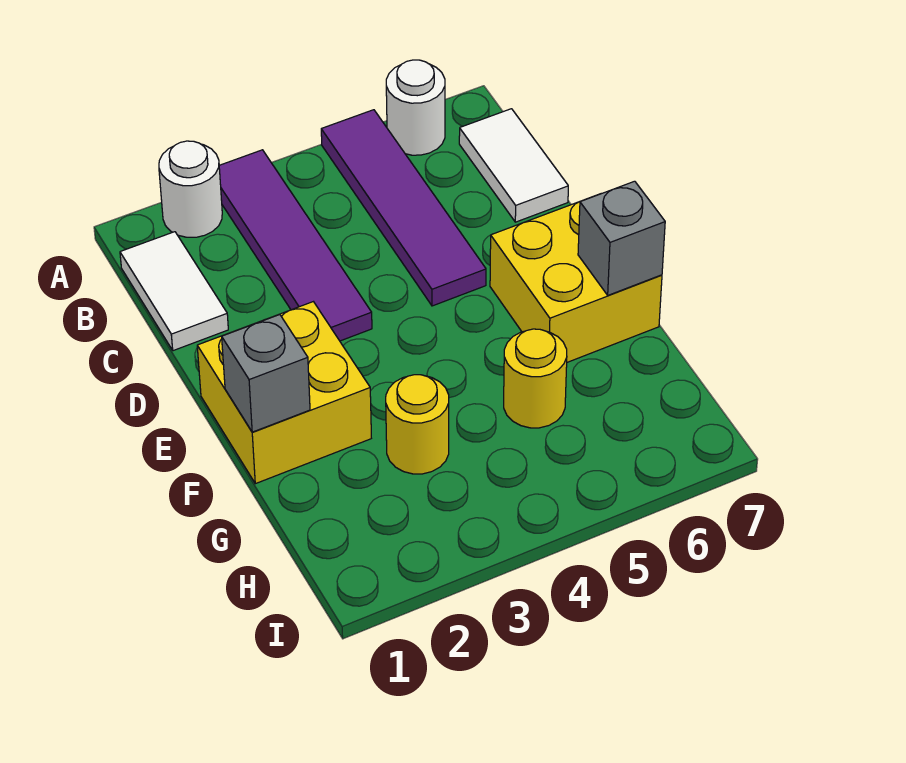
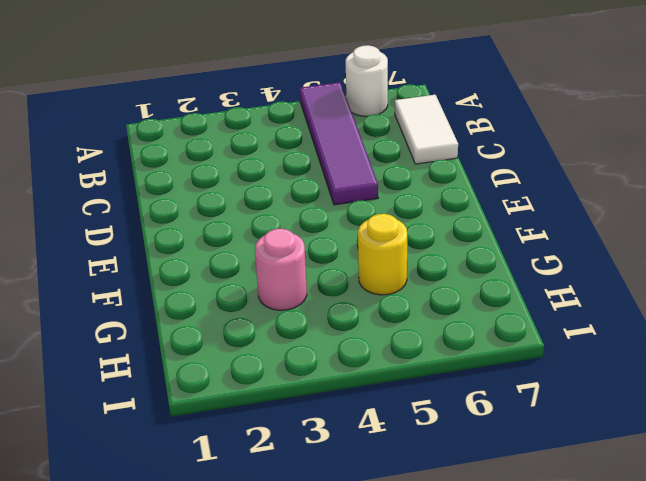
pink round brick G3 level 1 -> yellow round brick G3 level 1
none -> white round brick A2 level 1
none -> purple tile A3:D3 level 1
none -> white tile B1:C1 level 1

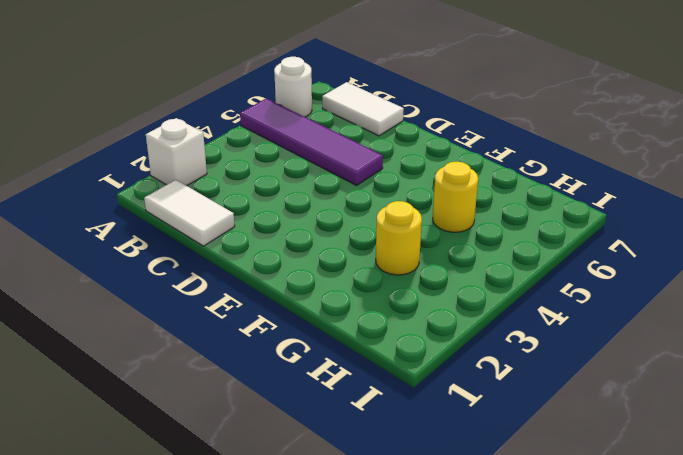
white brick A2 level 1 -> white round brick A2 level 1
none -> purple tile A3:D3 level 1
none -> yellow brick E1:F2 level 1
none -> yellow brick E6:F7 level 1

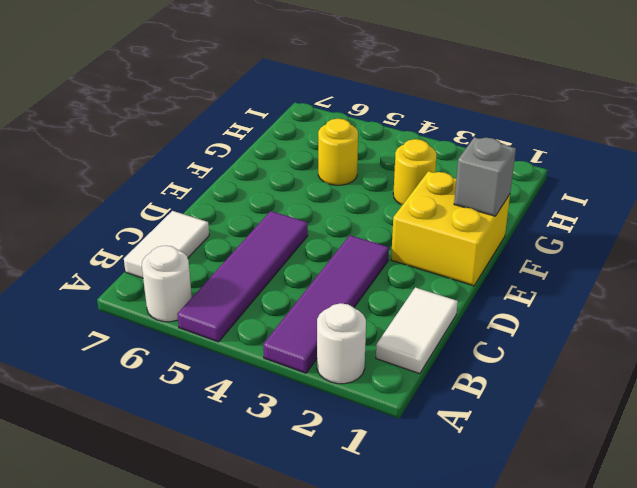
none -> yellow brick E6:F7 level 1
none -> grey brick F7 level 2

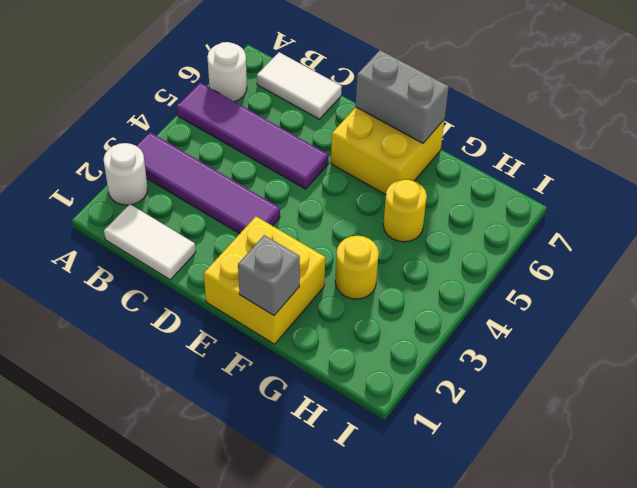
grey brick E7:F7 level 2 -> grey brick F7 level 2

